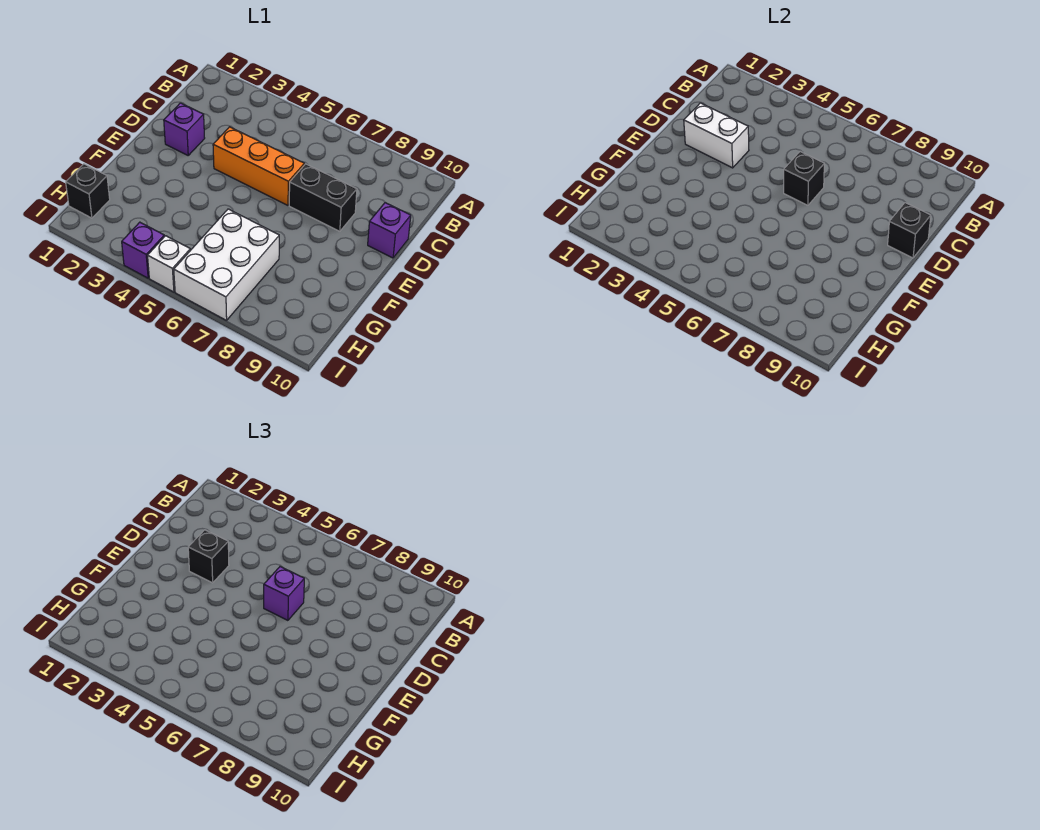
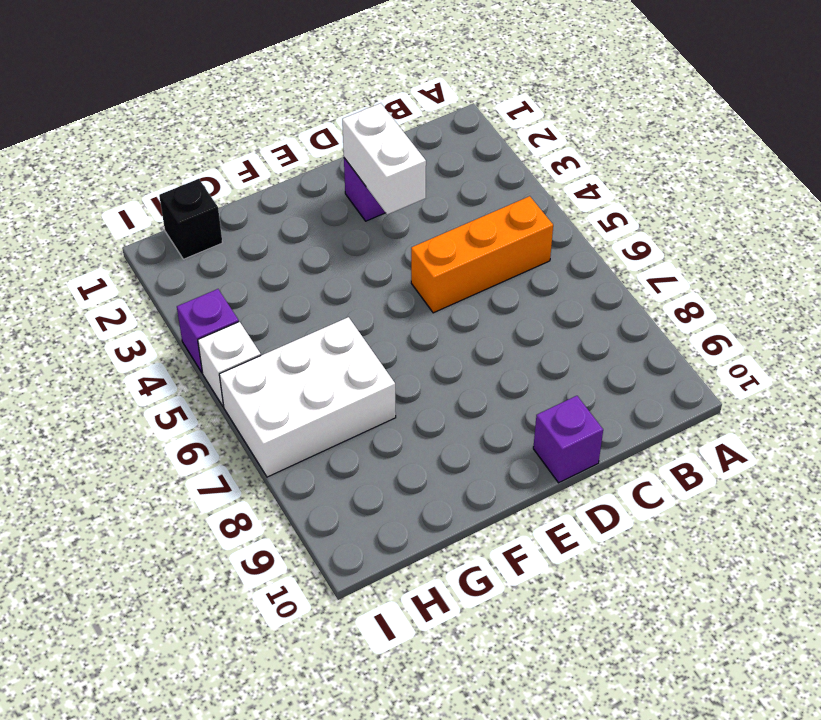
orange brick B5:D5 level 1 -> orange brick D4:D6 level 1
none -> black brick D7:D8 level 1
none -> black brick D6 level 2
none -> black brick D10 level 2

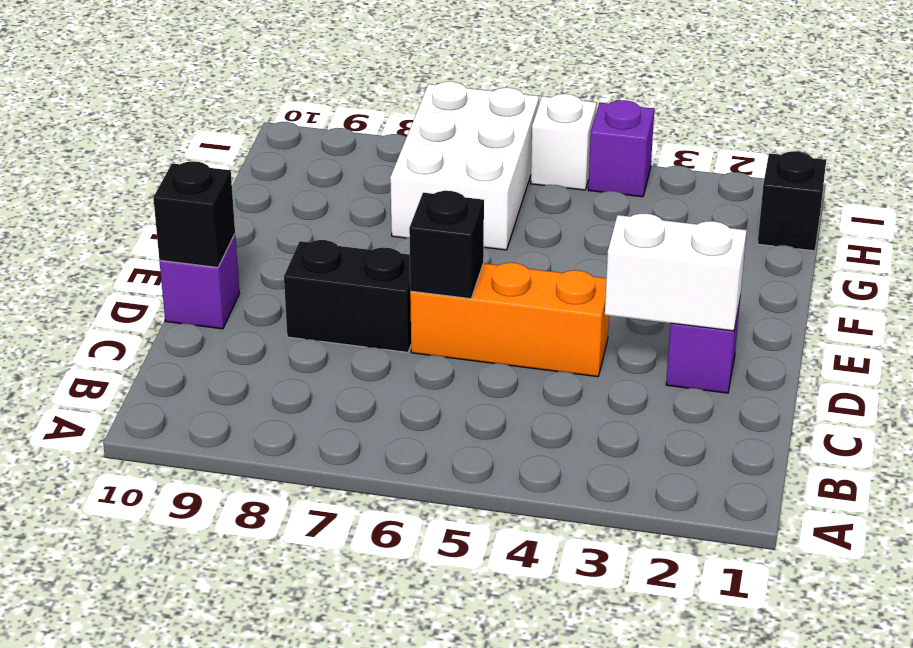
none -> black brick D3 level 3
none -> purple brick D6 level 3

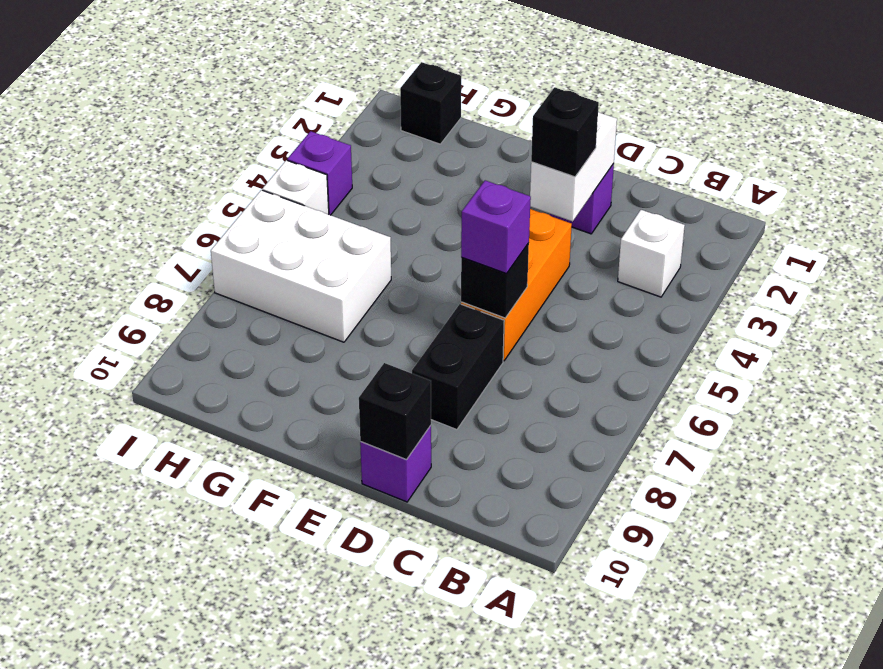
white brick B3 level 1 -> none

